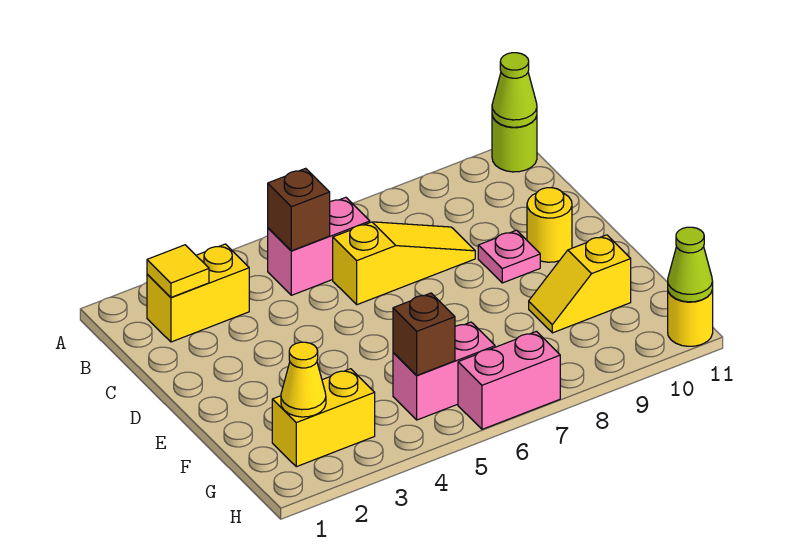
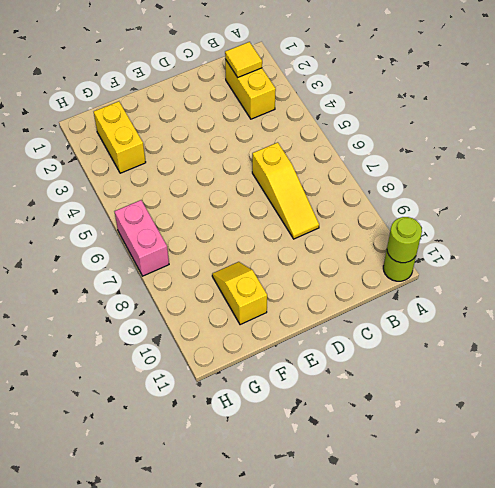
lime round brick A11 level 2 -> lime cone A11 level 2
none -> pink brick B5:B6 level 1
none -> pink plate D9 level 1
none -> yellow round brick D10 level 1

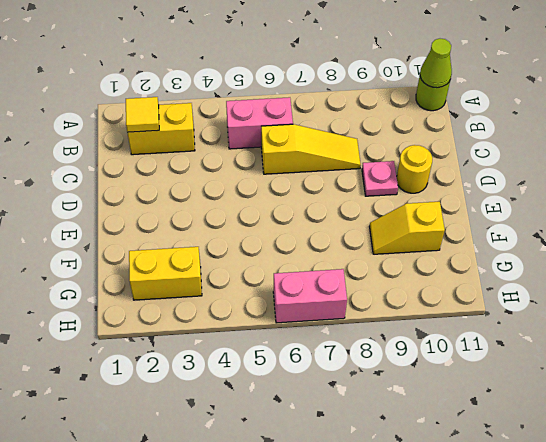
none -> pink brick G5:G6 level 1
none -> yellow round brick H11 level 1
none -> brown brick B5 level 2

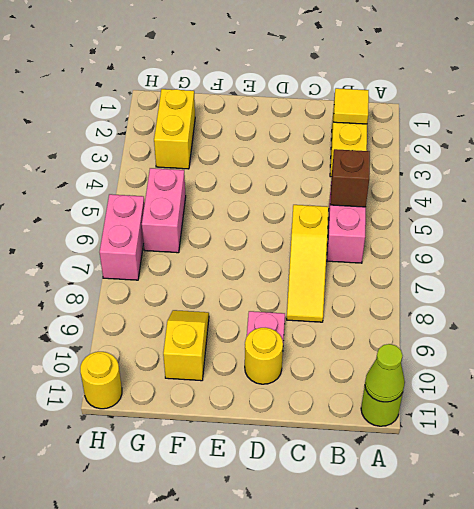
none -> yellow cone G2 level 2
none -> brown brick G5 level 2
none -> lime cone H11 level 2

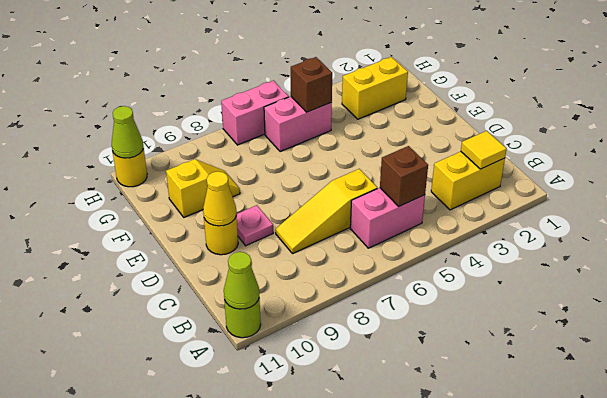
yellow cone D10 level 2 -> yellow cone G2 level 2

